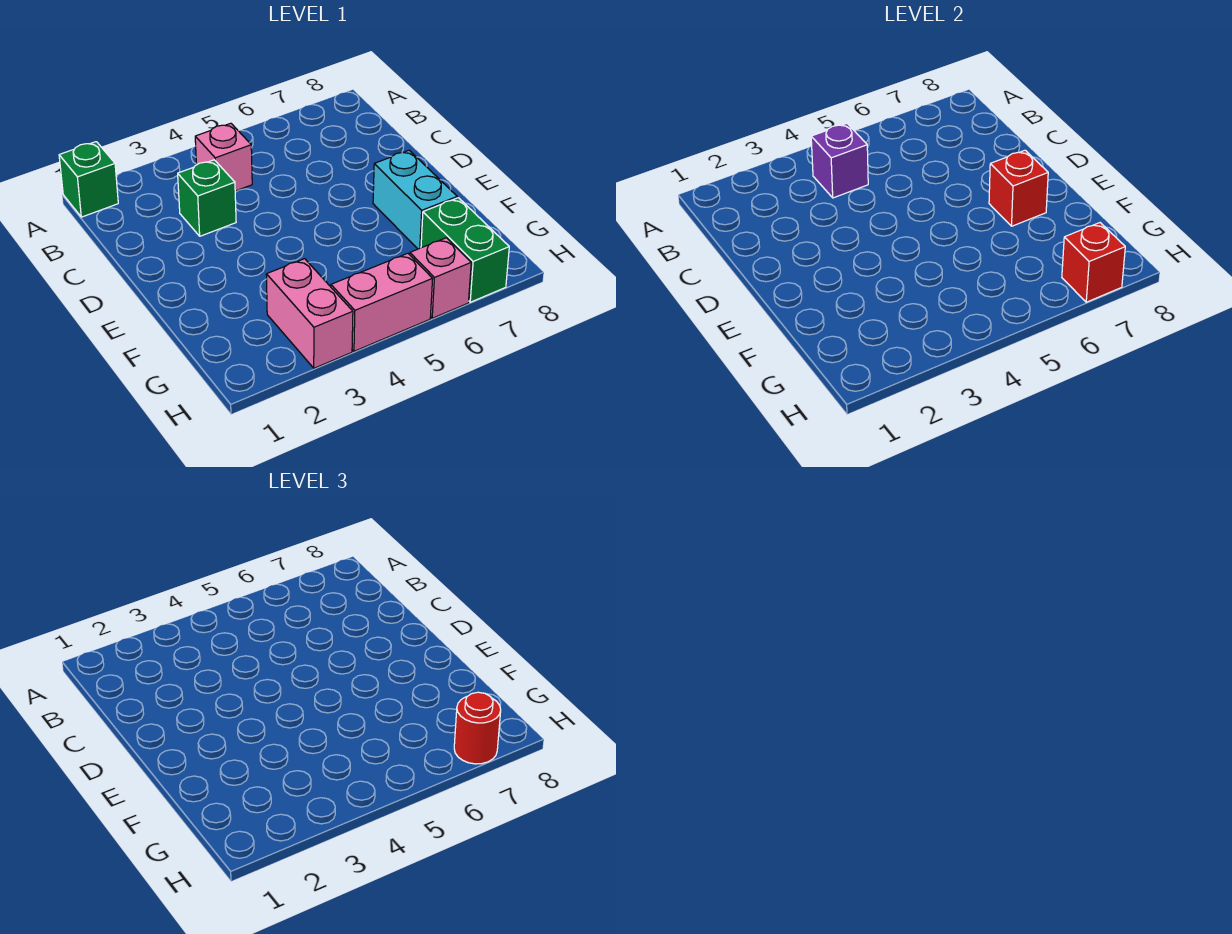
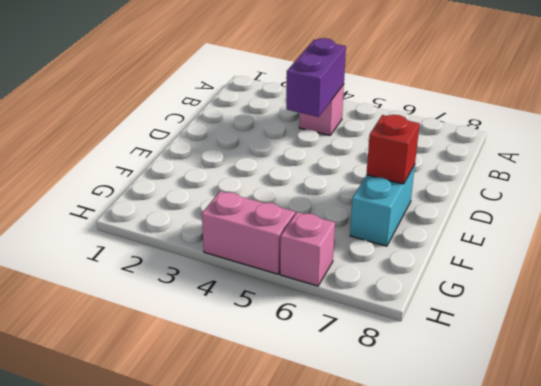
purple brick B4:C4 level 2 -> purple brick B4 level 2
none -> green brick A1 level 1
none -> green brick C3 level 1
none -> pink brick G3:H3 level 1

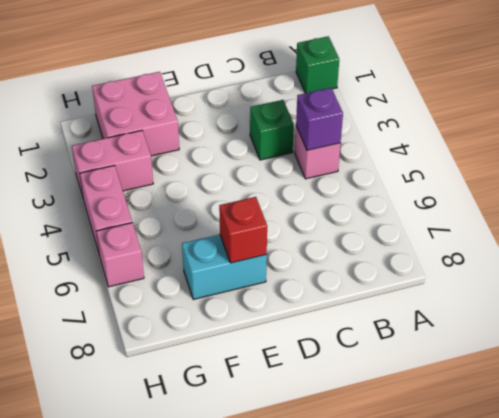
pink brick F1:G2 level 1 -> none
none -> green brick G7:H7 level 1
none -> red brick H7 level 2
none -> red round brick H7 level 3

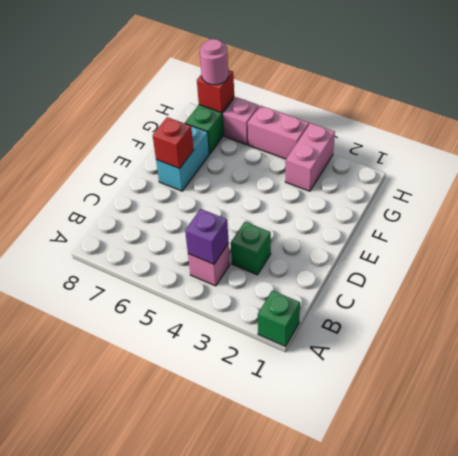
pink round brick H7 level 3 -> red round brick H7 level 3

